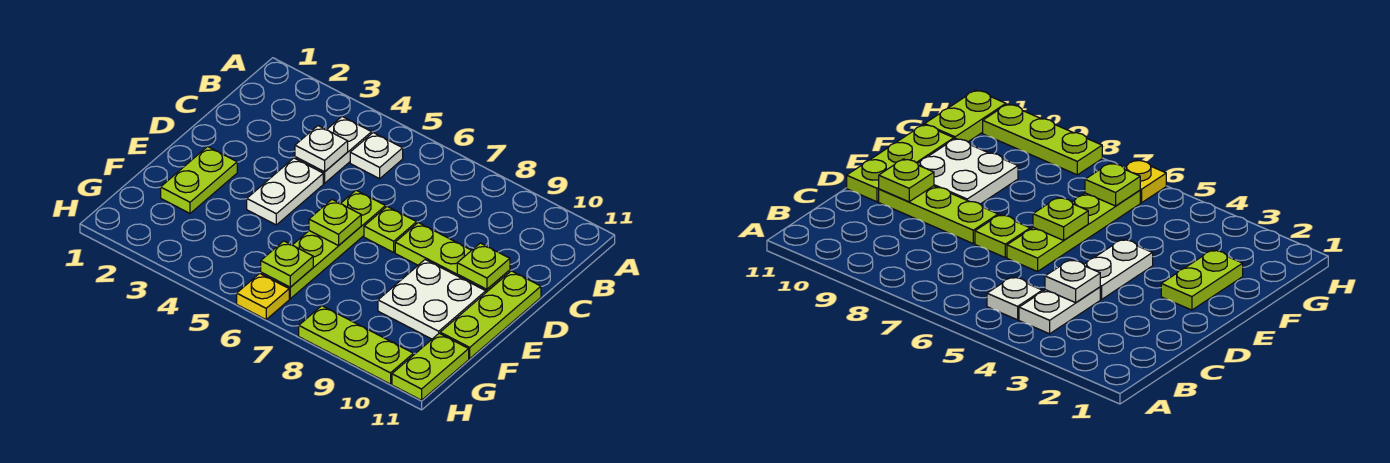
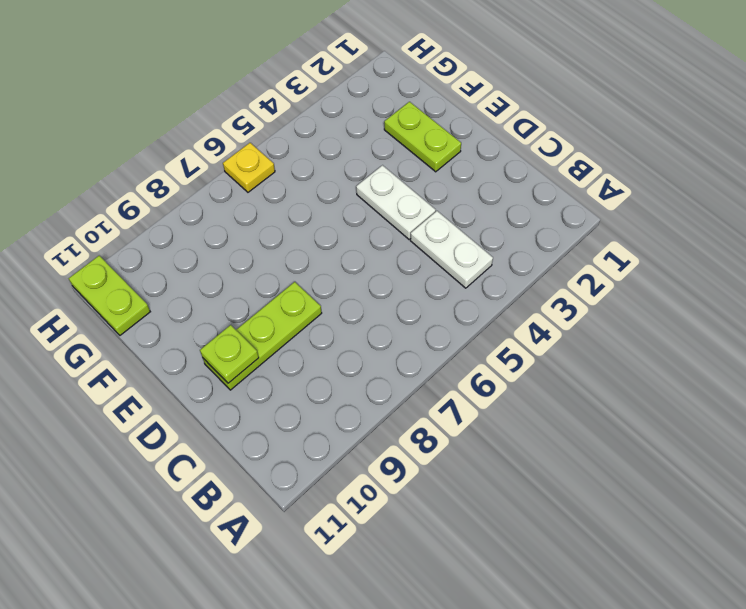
none -> white plate B5 level 1
none -> lime plate D6:G6 level 1
none -> lime plate D7 level 1

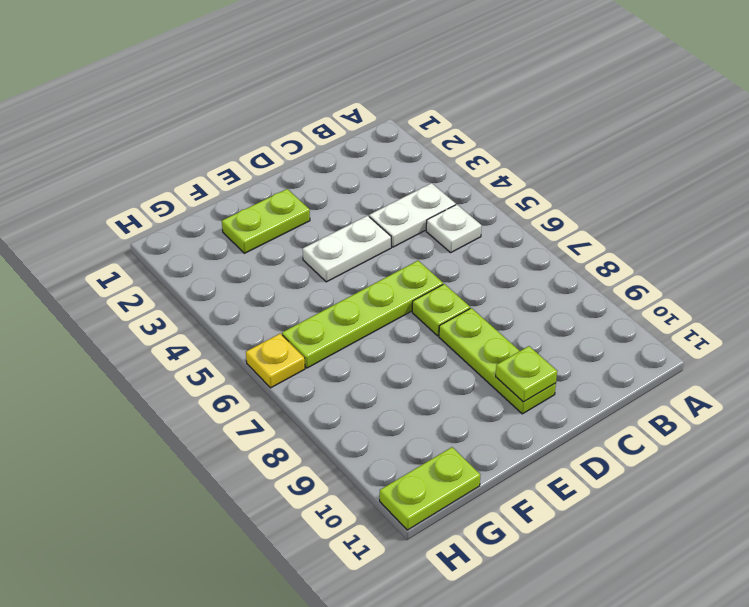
none -> lime plate D11:F11 level 1
none -> white plate E9:F10 level 1
none -> lime plate H8:H10 level 1

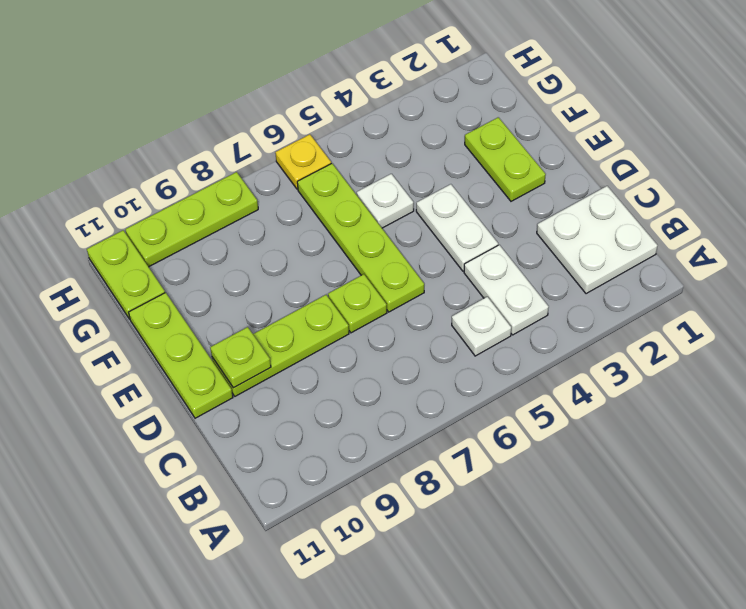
white plate B1:C2 level 1 -> white plate E9:F10 level 1
white plate F5 level 1 -> white plate C4 level 2
none -> lime plate E6 level 2
none -> lime plate G6 level 2

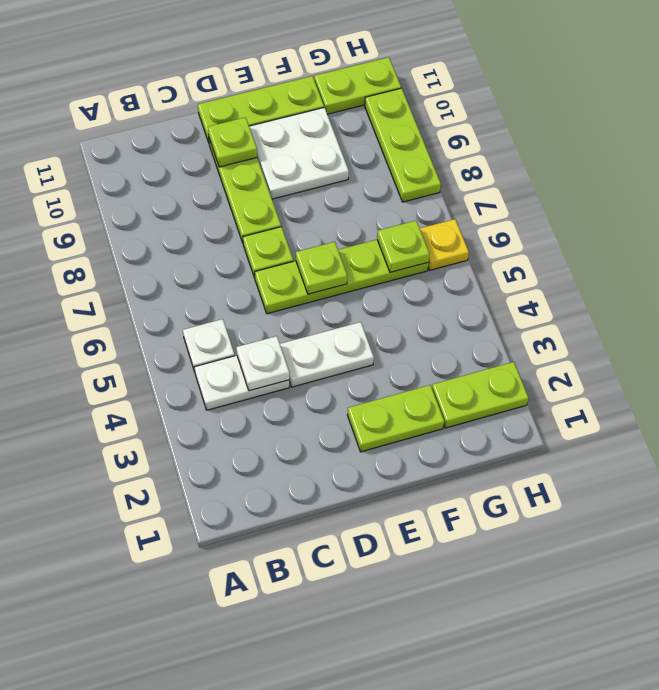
lime plate G2:H2 level 1 -> none

